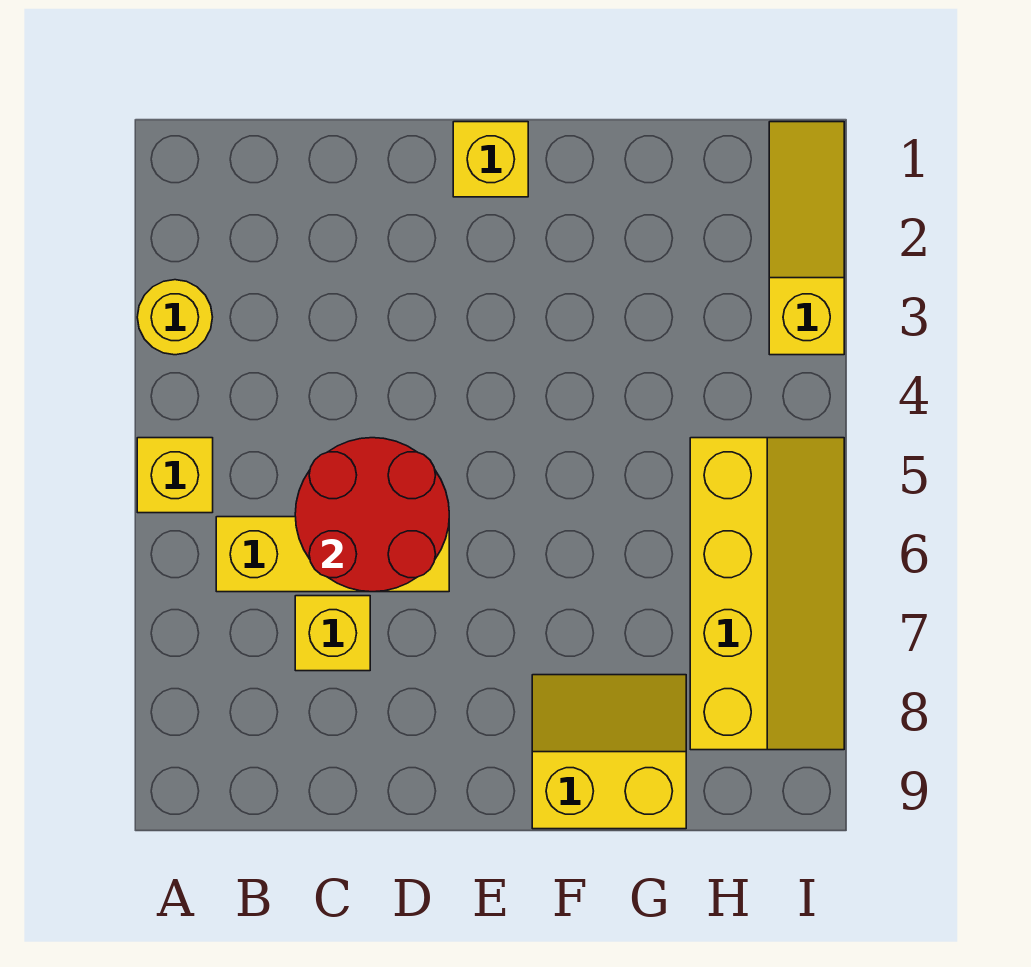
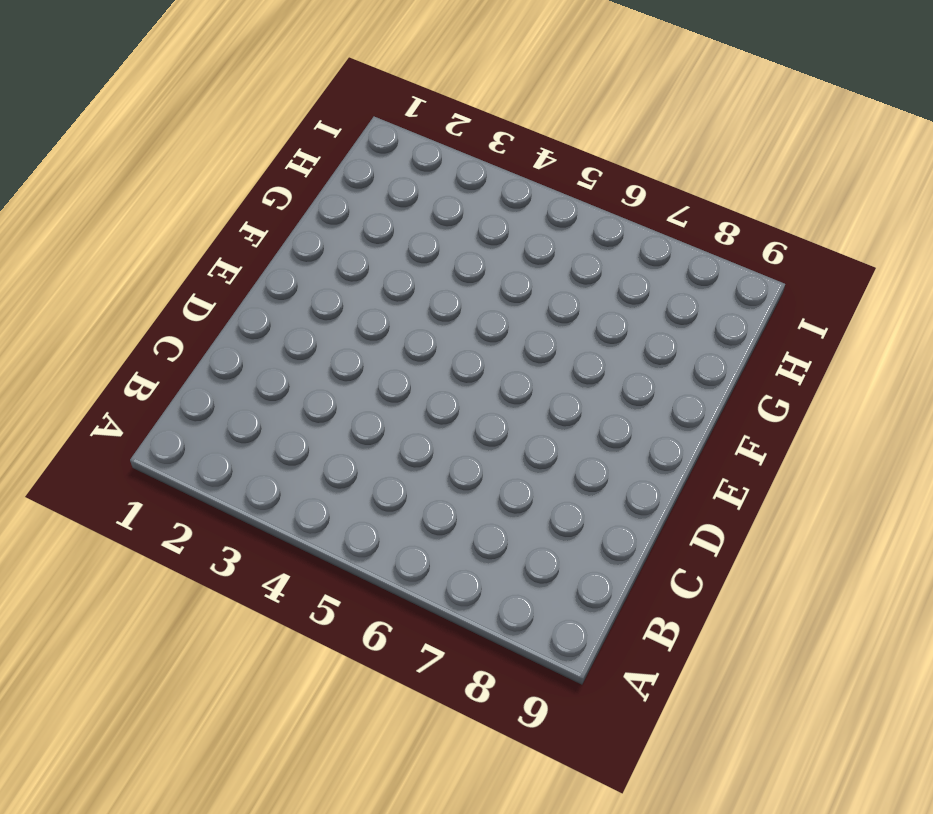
none -> yellow round brick A3 level 1
none -> yellow brick A5 level 1

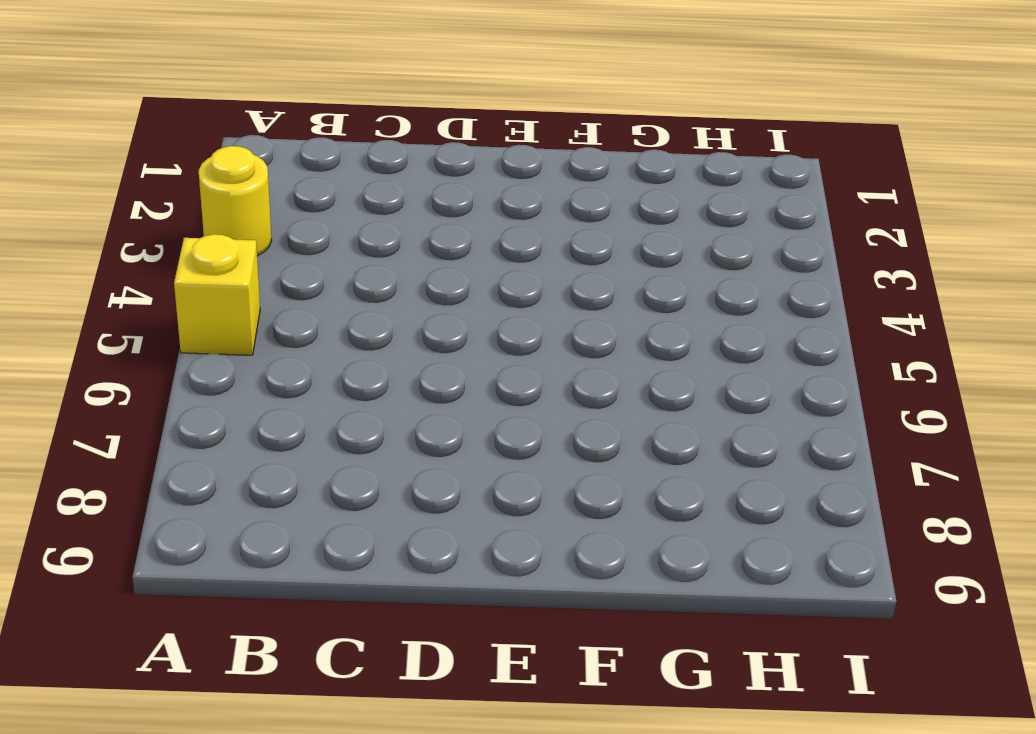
none -> yellow brick B6:D6 level 1
none -> yellow brick C7 level 1

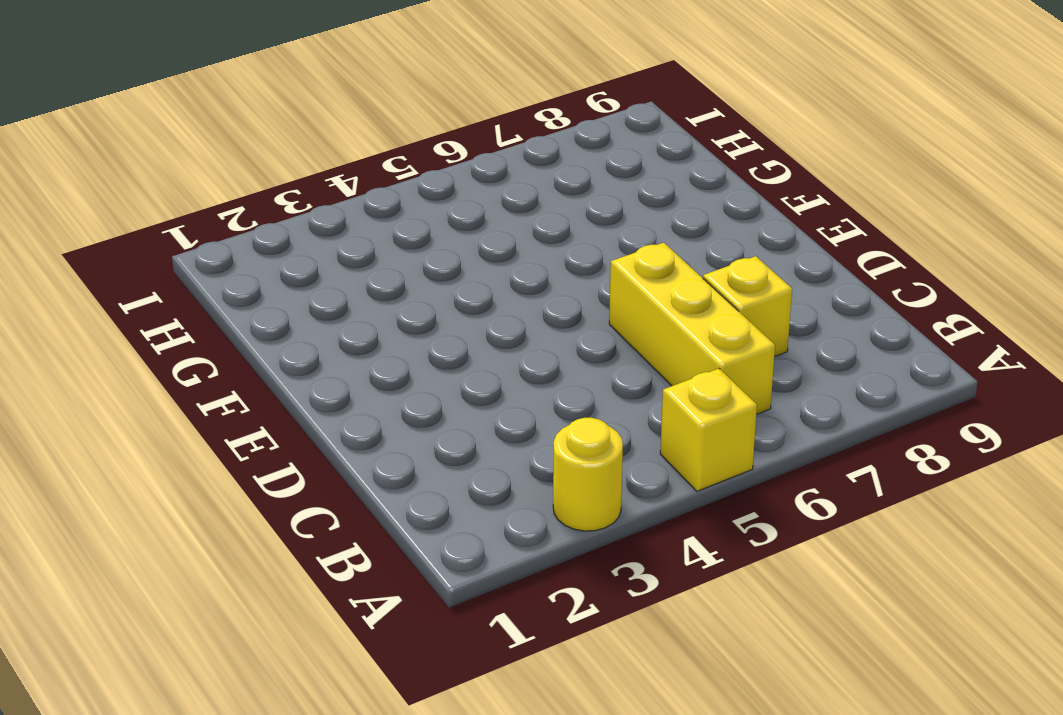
none -> yellow brick E1 level 1
none -> yellow slope F8:G9 level 1 top 9

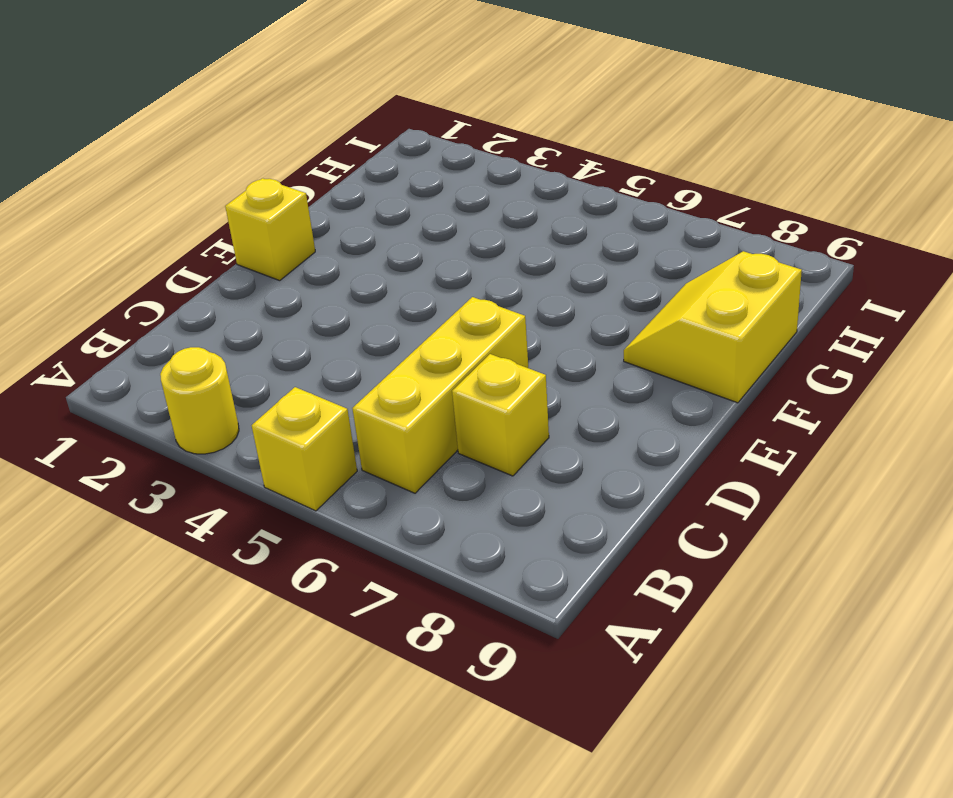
none -> yellow slope H5:I8 level 1 top H
none -> yellow slope I1:I3 level 1 top 3

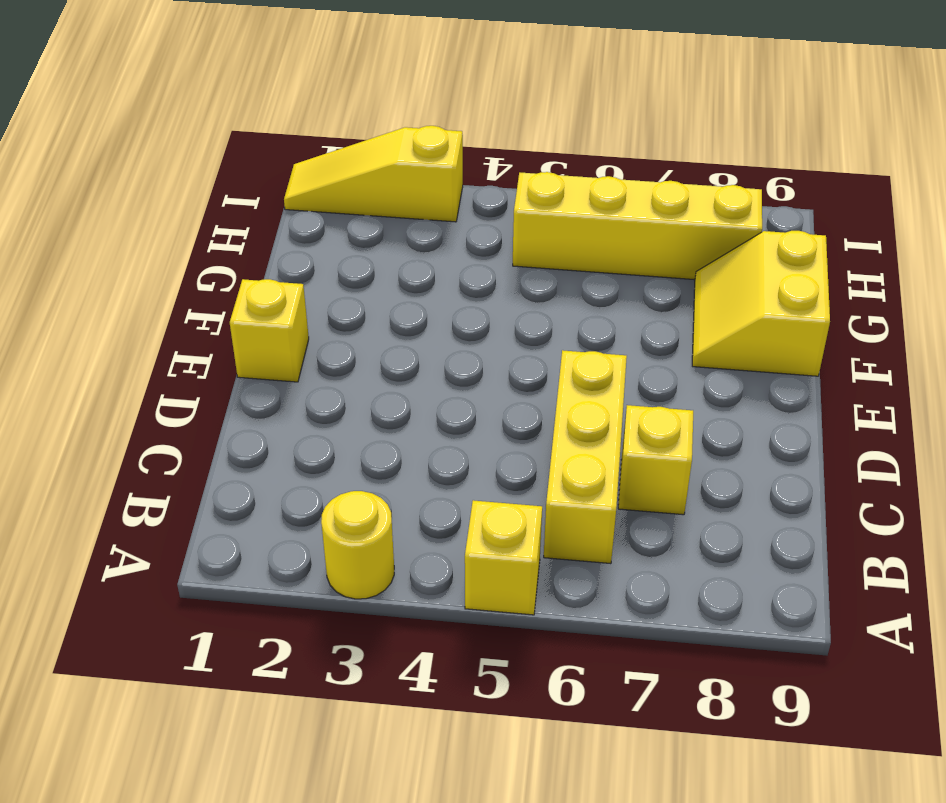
none -> red round brick C5:D6 level 2

